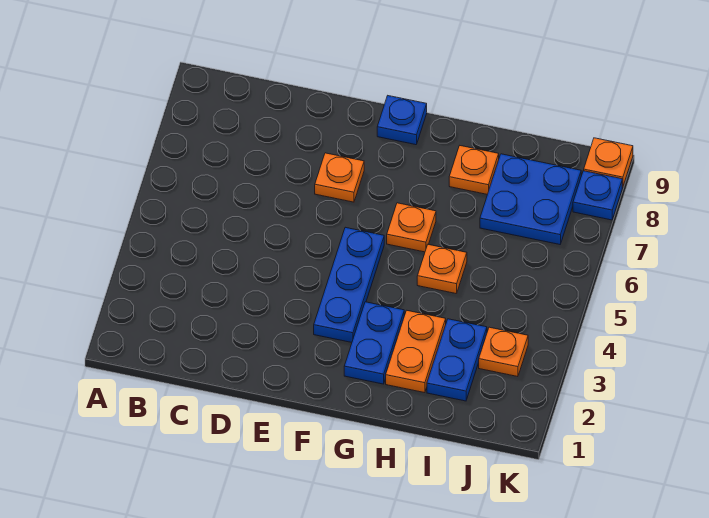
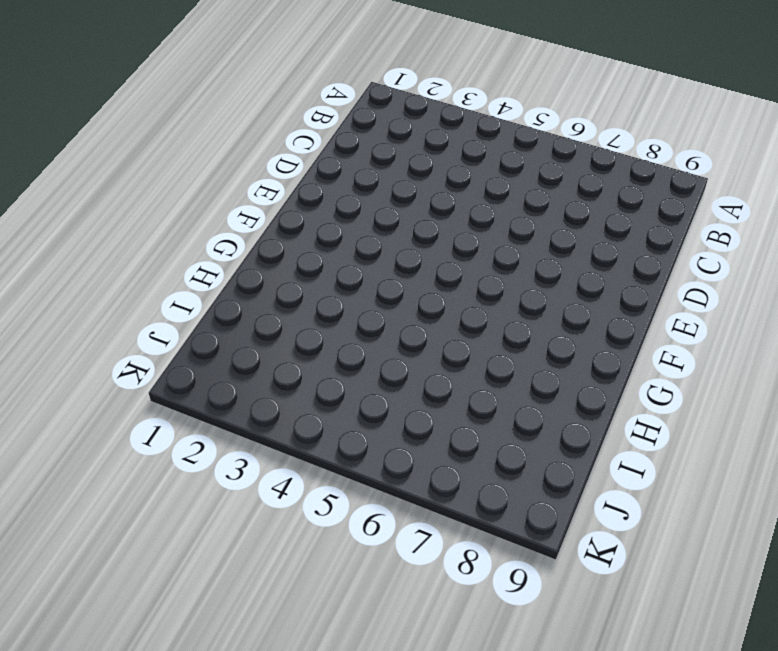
none -> orange plate E7 level 1
none -> blue plate F3:F5 level 1
none -> blue plate F9 level 1

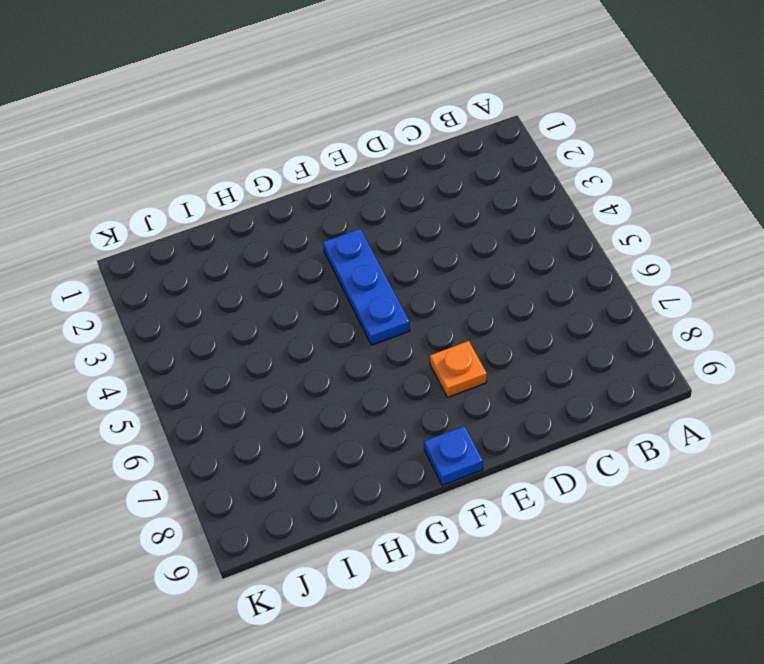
none -> blue plate G2:G3 level 1
none -> orange plate G6 level 1
none -> orange plate H2:H3 level 1

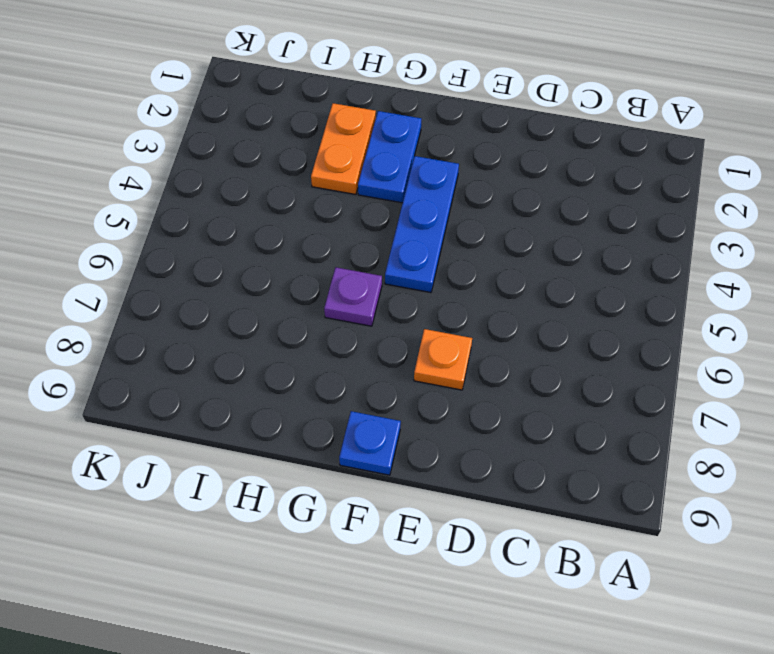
purple plate G6 level 1 -> orange plate G6 level 1
none -> orange plate H5 level 1
none -> orange plate H8 level 1
none -> blue plate I2:I3 level 1

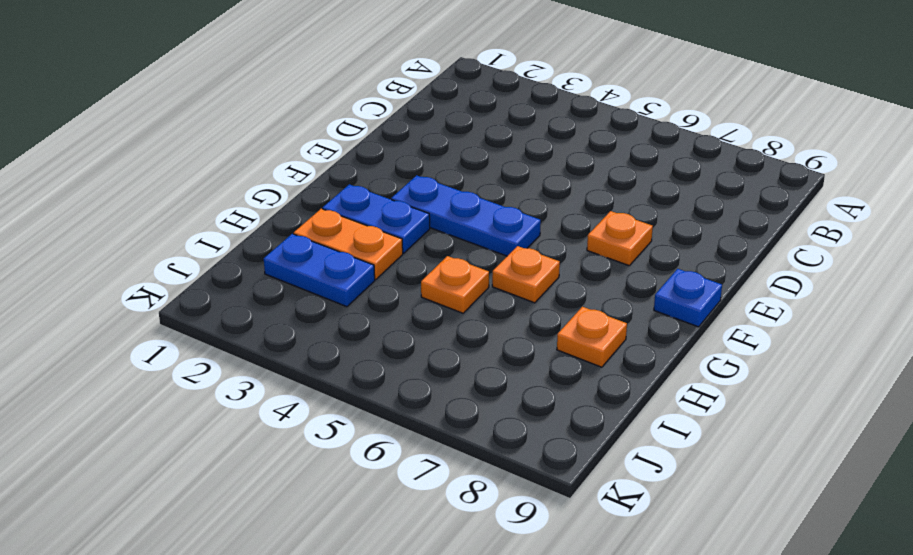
none -> blue plate I7:J8 level 1
none -> orange plate J3 level 1
none -> blue plate K8 level 1

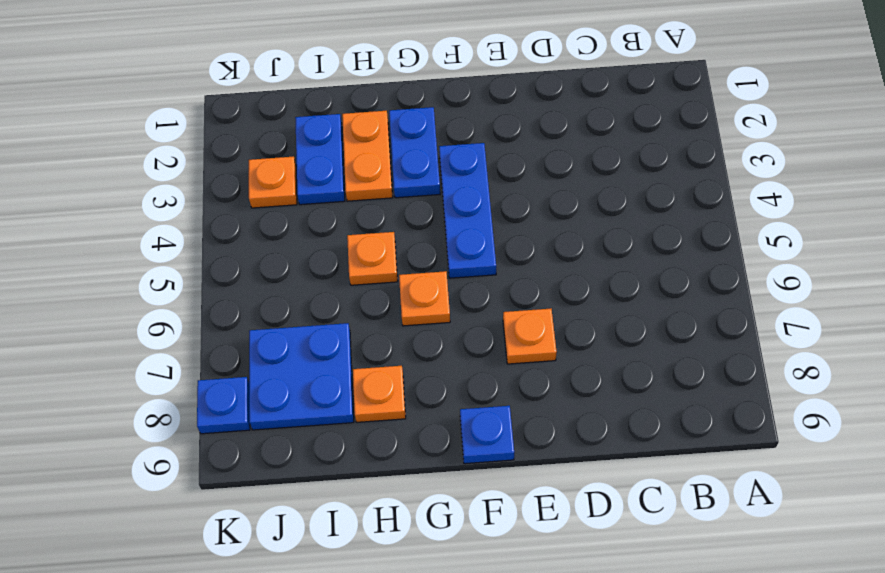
none -> orange plate K9 level 1

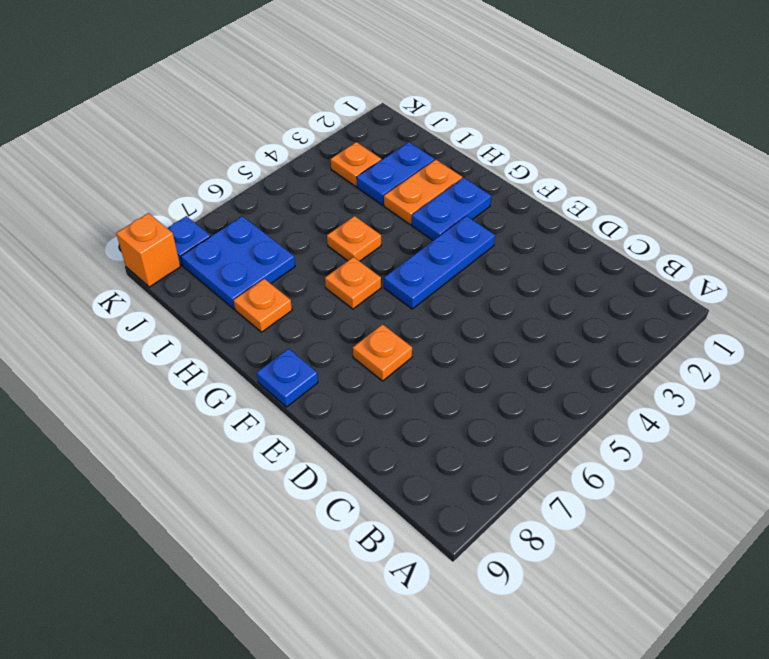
orange brick K9 level 1 -> orange plate K9 level 1

